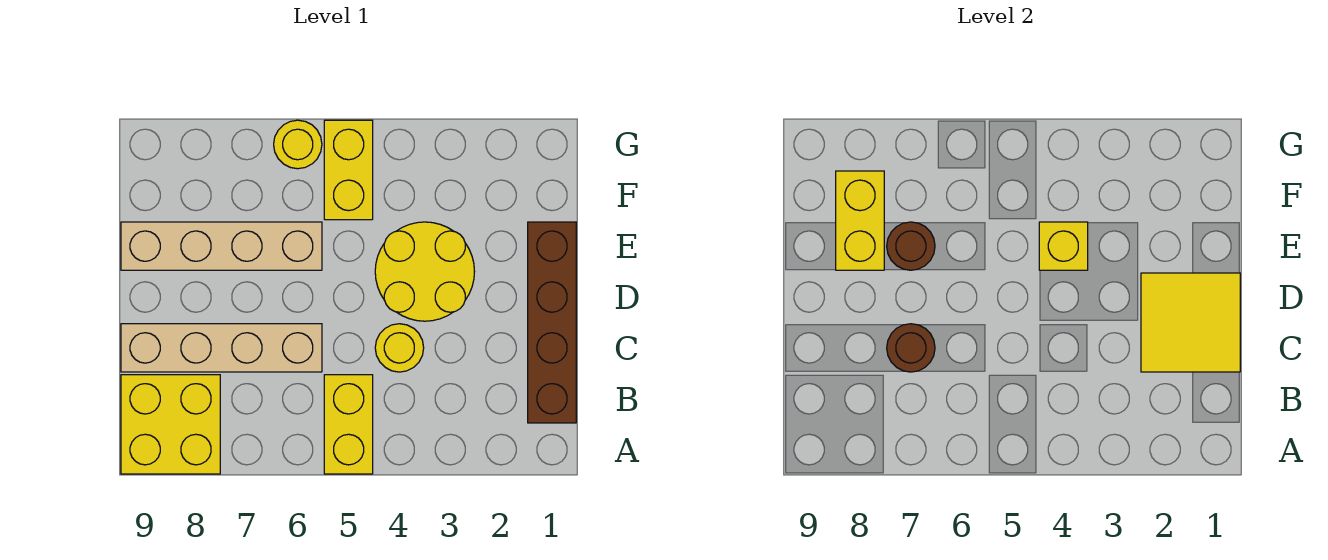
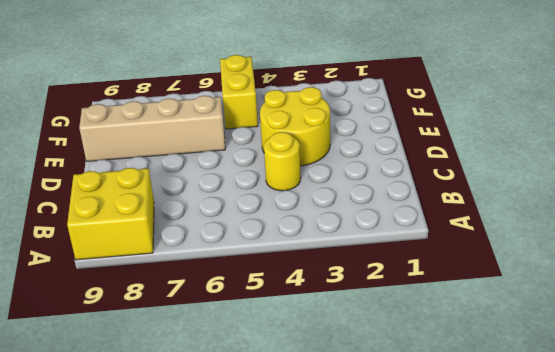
none -> yellow brick A5:B5 level 1
none -> brown brick B1:E1 level 1
none -> tan brick C6:C9 level 1

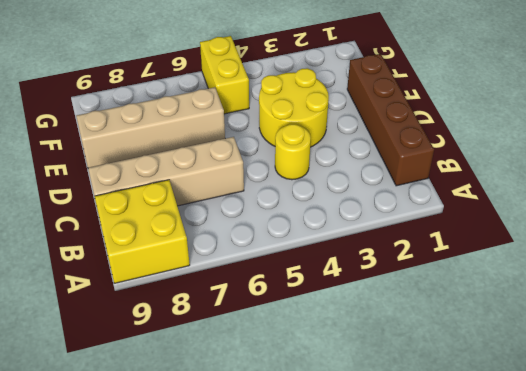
none -> yellow brick A5:B5 level 1
none -> yellow round brick G6 level 1
none -> yellow tile C1:D2 level 2

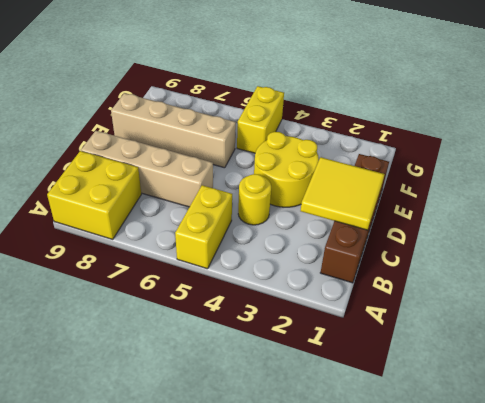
none -> yellow round brick G6 level 1
none -> brown round brick C7 level 2
none -> yellow brick E4 level 2

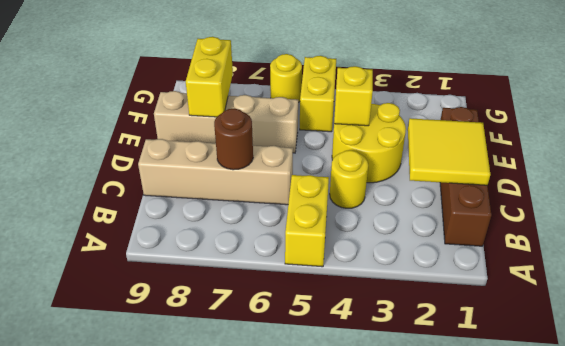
none -> yellow brick A8:B9 level 1
none -> brown round brick E7 level 2

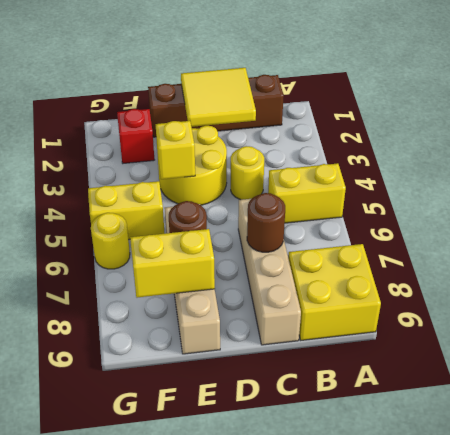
red brick F2 level 1 -> none

